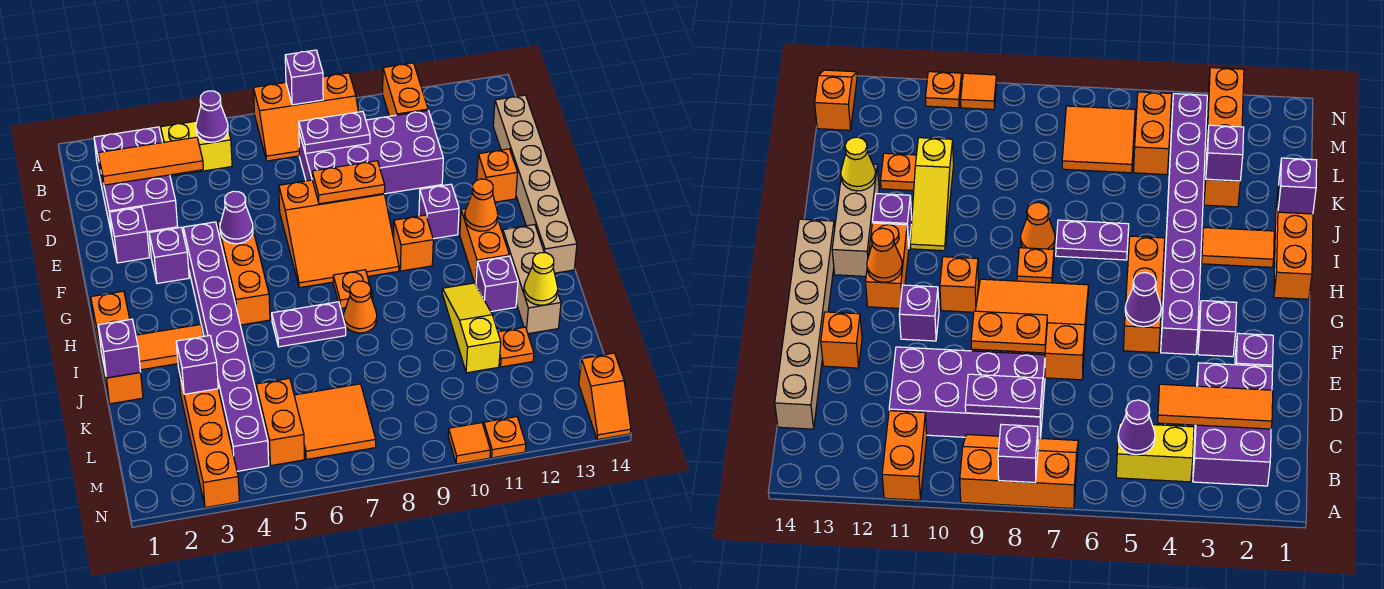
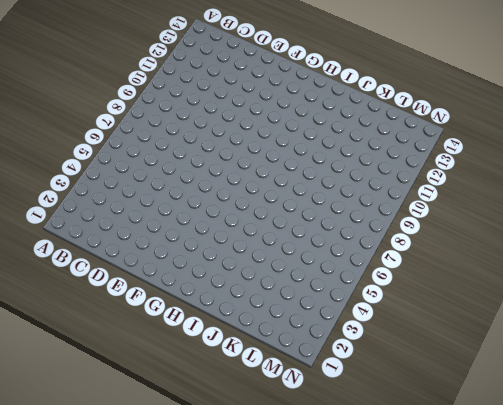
none -> orange slope A7:B9 level 1 top A
none -> orange brick A11:B11 level 1
none -> purple brick B2:D3 level 1
none -> yellow brick B4:B5 level 1

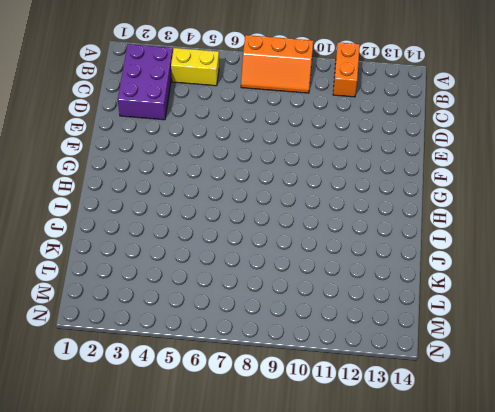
none -> purple brick C8:D11 level 1
none -> tan brick C14:H14 level 1
none -> purple brick E2 level 1
none -> orange slope E7:G9 level 1 top E

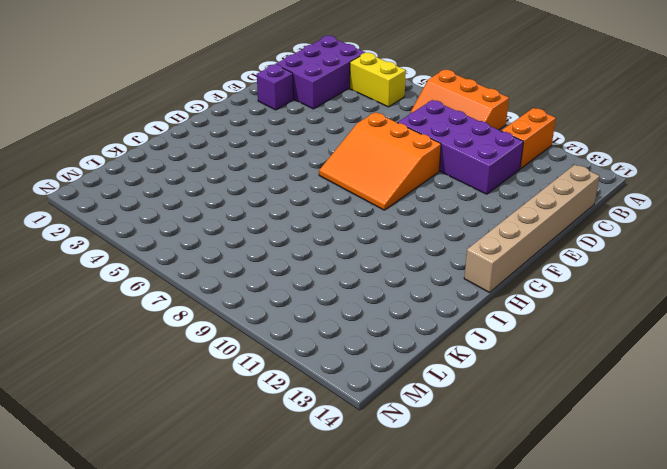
none -> orange brick E13 level 1
none -> purple brick F3 level 1
none -> purple brick F4:M4 level 1
none -> orange brick F5:H5 level 1

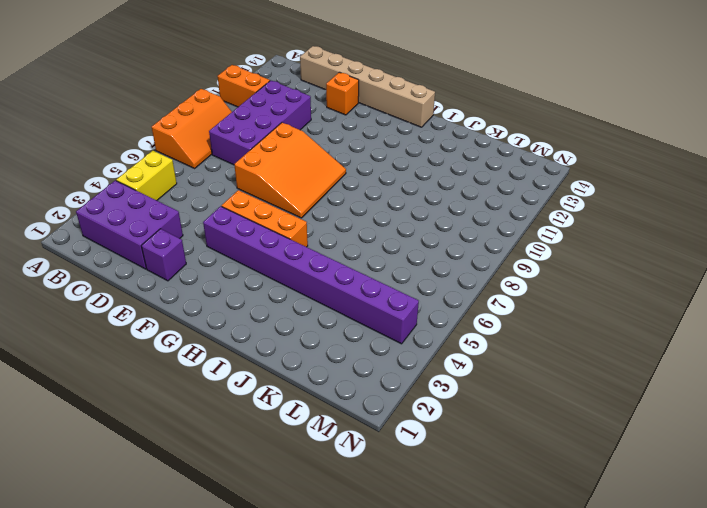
none -> purple brick F3 level 1
none -> purple brick F11 level 1
none -> orange brick G10 level 1
none -> orange brick G12:H12 level 1

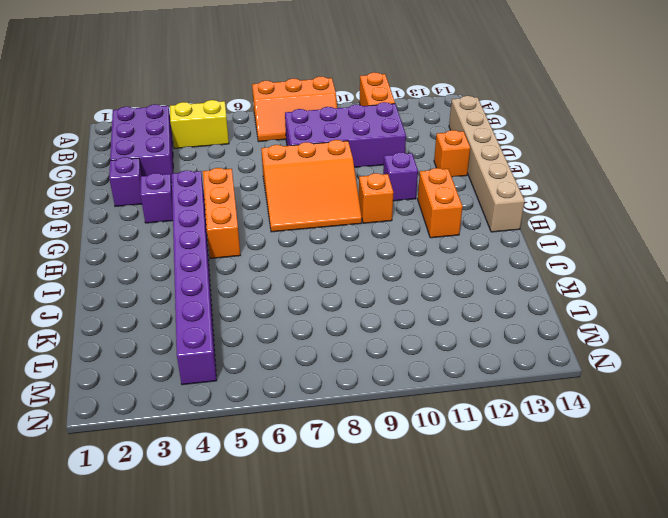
none -> orange brick H1:J1 level 1
none -> orange plate H8 level 1
none -> tan brick H13:J13 level 1
none -> orange tile I2:I3 level 1

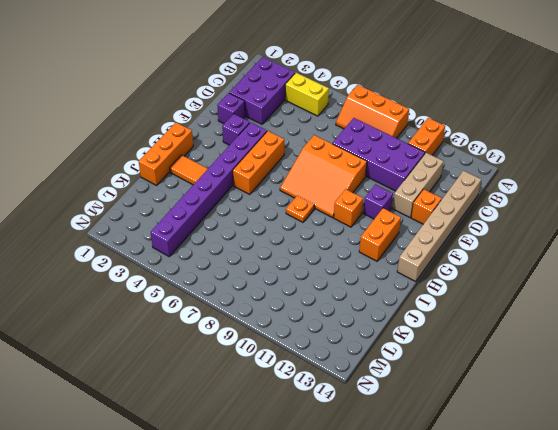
tan brick C12:E12 level 1 -> tan brick H13:J13 level 1
none -> purple plate I6:I7 level 1
none -> orange cone I8 level 1
none -> yellow slope I11:K11 level 1 top K
none -> purple brick I12 level 1

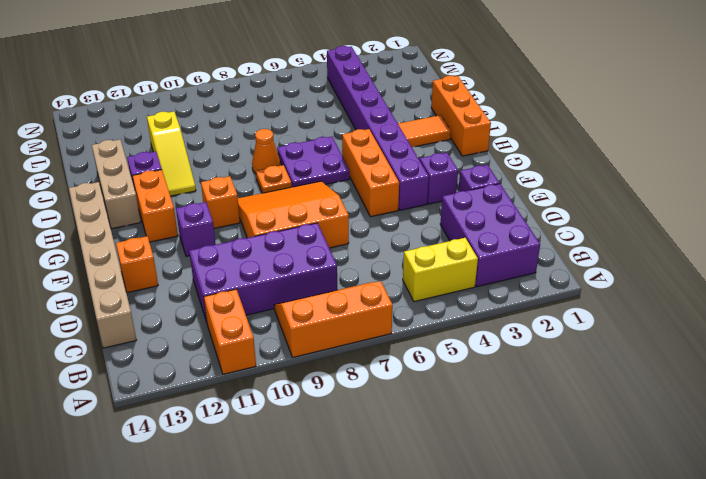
purple plate H6:I7 level 1 -> purple plate I6:I7 level 1
none -> orange brick K3:N3 level 1
none -> orange plate K12 level 1
none -> orange brick L5:M5 level 1
none -> orange tile L6:M7 level 1

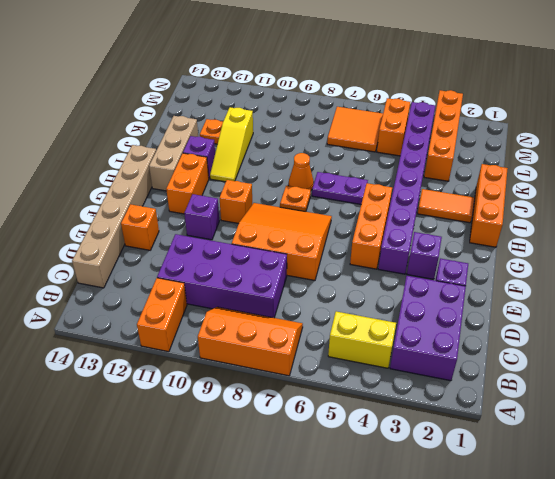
none -> orange slope M14:N14 level 1 top M
none -> orange tile N10 level 1
none -> orange plate N11 level 1
none -> purple brick A8 level 2

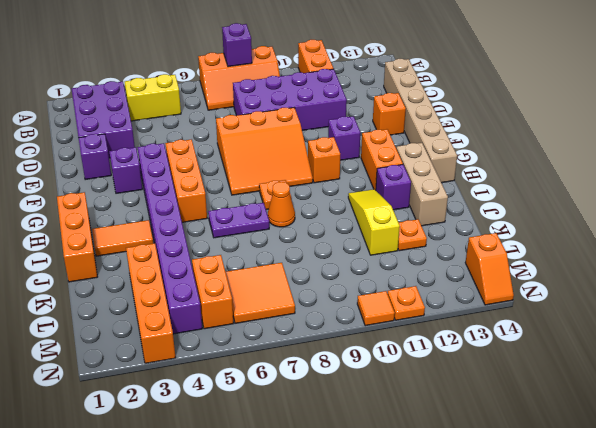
none -> purple cone B5 level 2
none -> orange tile C2:C4 level 2
none -> purple plate C8:C9 level 2
none -> orange plate E8:E9 level 2

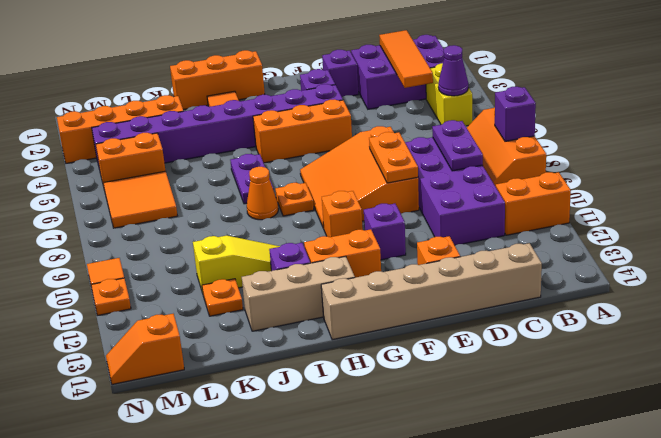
none -> purple cone F5 level 2
none -> orange cone G12 level 2
none -> purple brick J1 level 2
none -> yellow cone J13 level 2

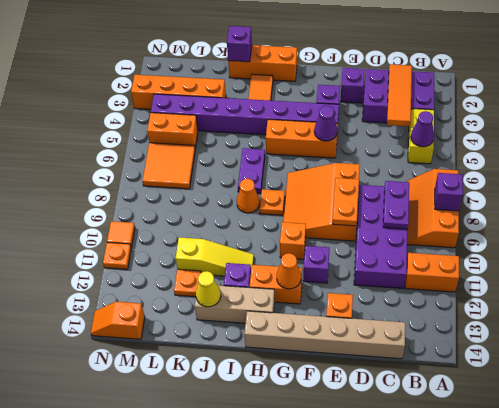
none -> purple brick K3 level 2

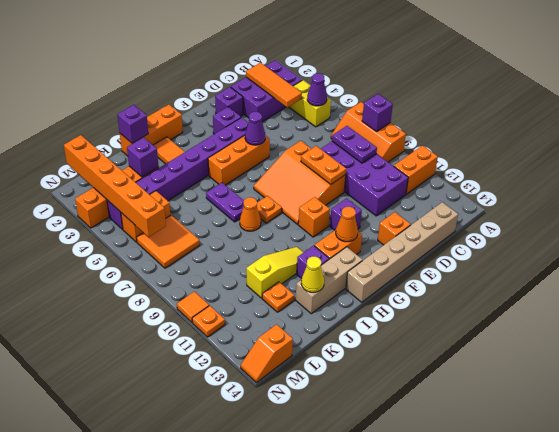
orange brick M1:M6 level 2 -> none

